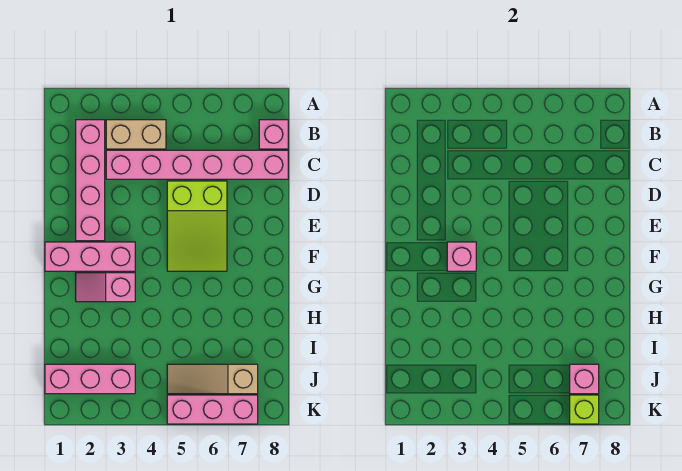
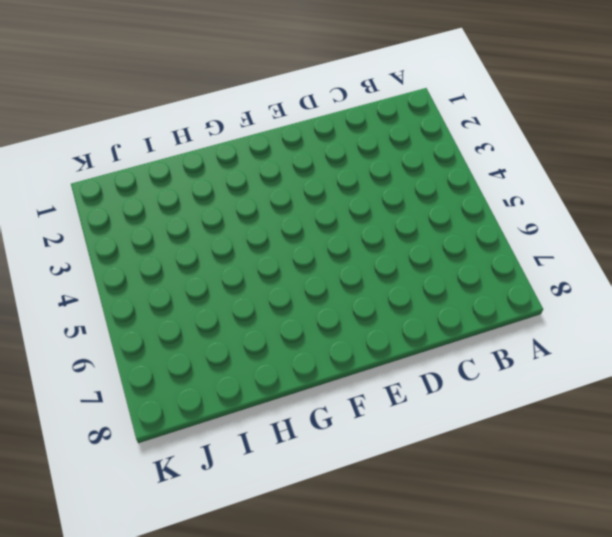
none -> pink brick B2:E2 level 1
none -> tan brick B3:B4 level 1
none -> pink brick B8 level 1

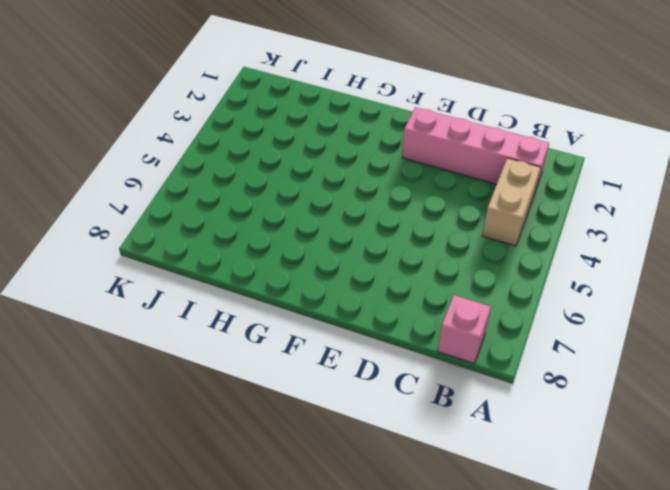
none -> pink brick C3:C8 level 1
none -> lime slope D5:F6 level 1 top D
none -> pink brick F1:F3 level 1

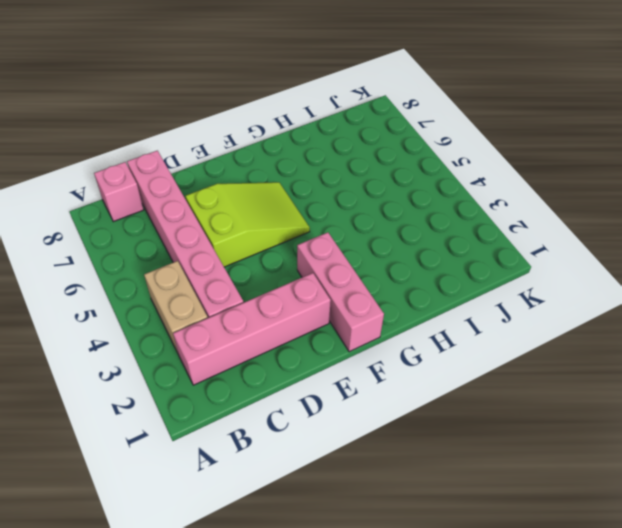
none -> pink slope G2:G3 level 1 top 3
none -> pink brick J1:J3 level 1
none -> tan slope J5:J7 level 1 top 7

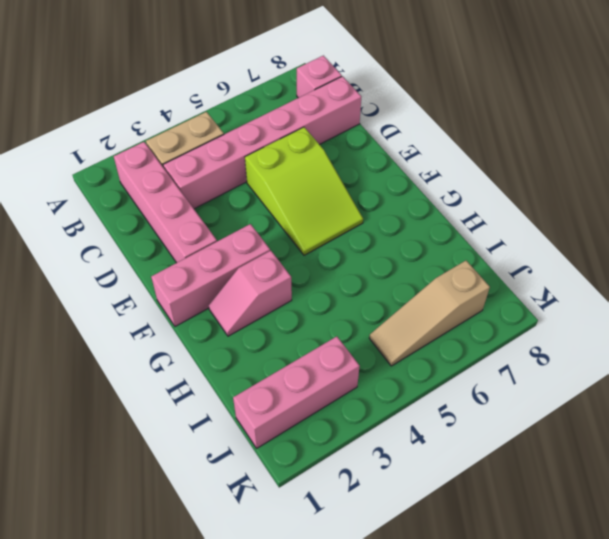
none -> pink brick K5:K7 level 1
none -> pink brick F3 level 2
none -> pink brick J7 level 2

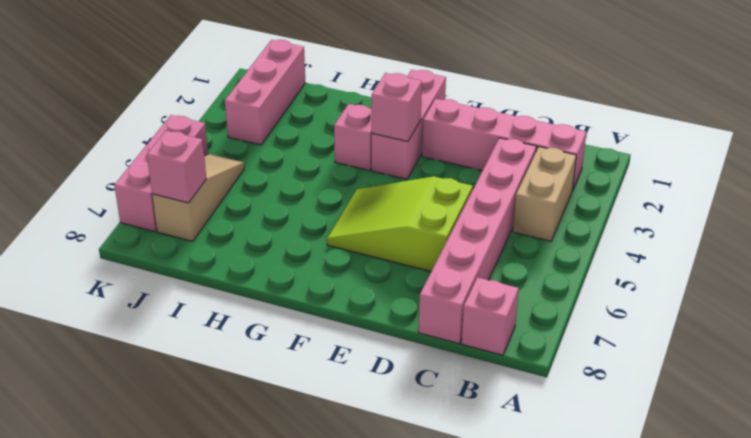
none -> lime brick K7 level 2

